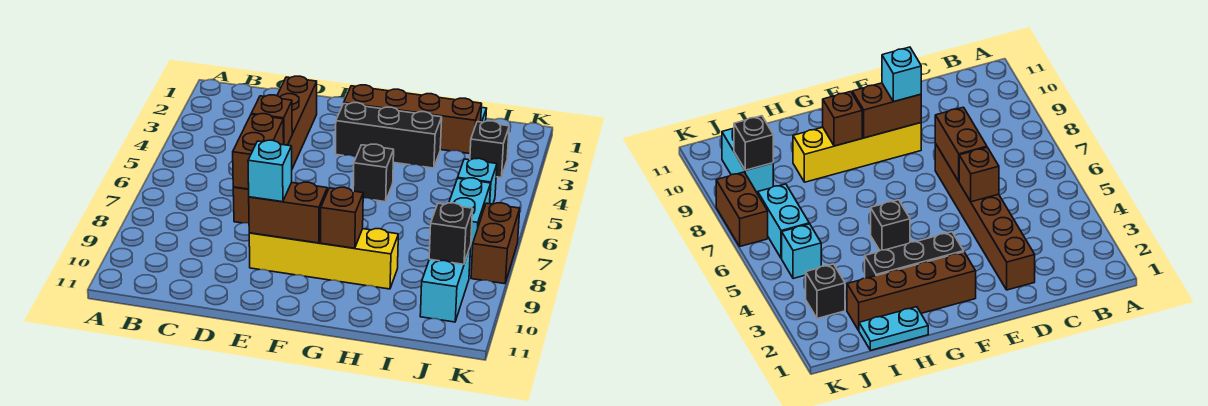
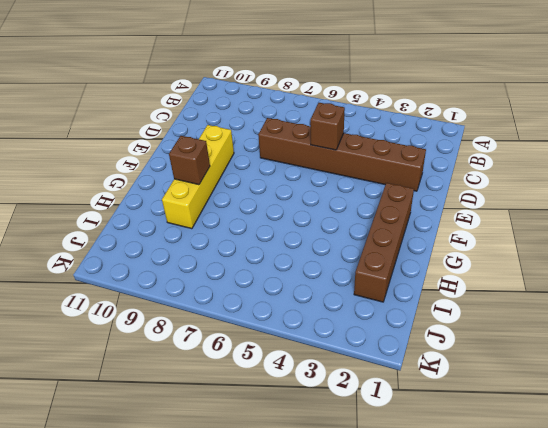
none -> black brick F3:H3 level 1
none -> black brick G5 level 1
none -> cyan plate H1:I1 level 1

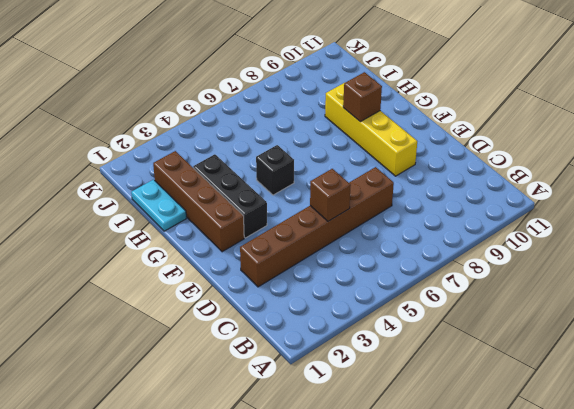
none -> black brick J3 level 1
none -> cyan brick J5 level 1
none -> cyan brick J6:J7 level 1

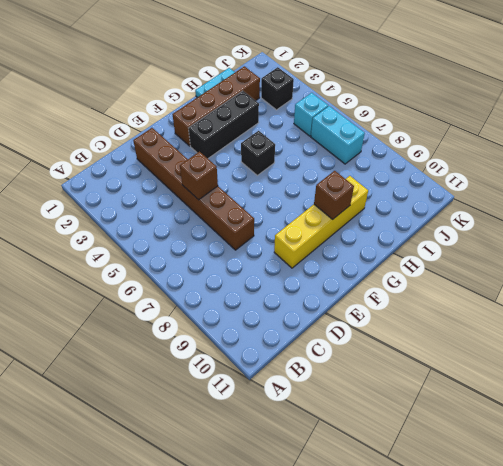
none -> cyan brick J9:J10 level 1
none -> brown brick K7:K8 level 1
none -> brown brick D6:D7 level 2

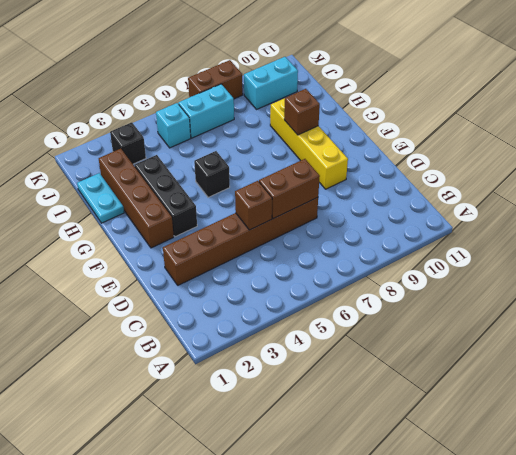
none -> brown brick E9:F9 level 2
none -> black brick J9 level 2
none -> cyan brick E9 level 3

